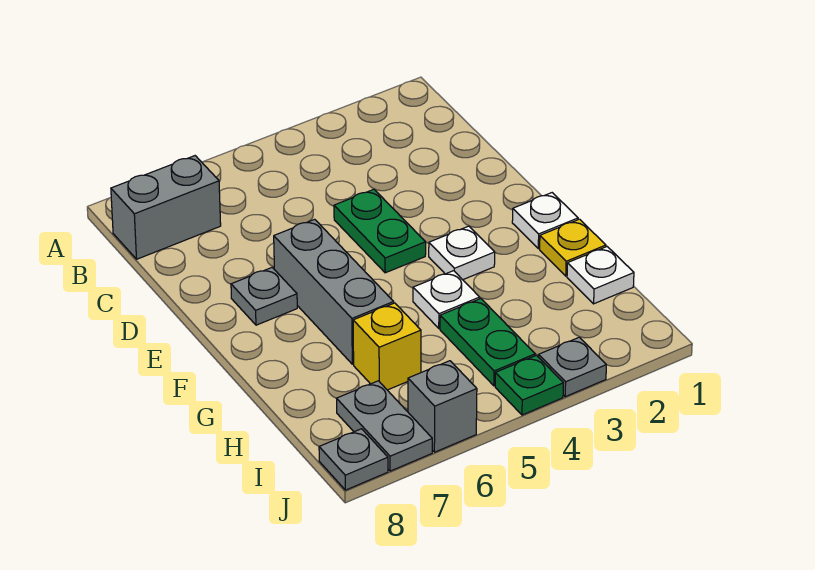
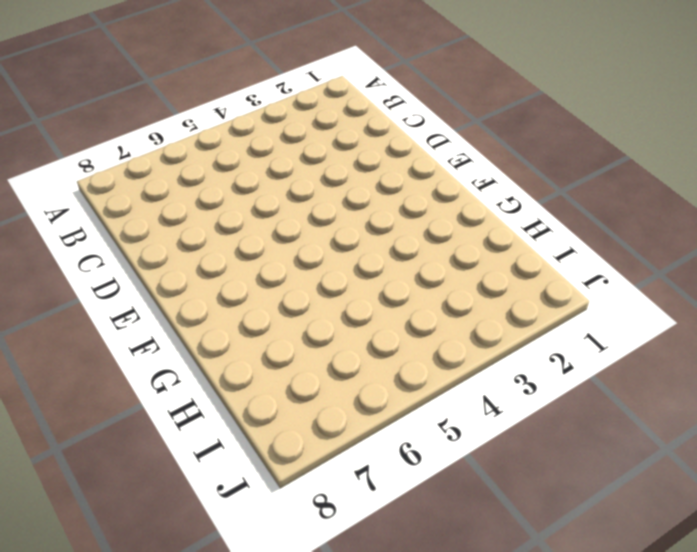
none -> grey brick B7:B8 level 1
none -> green plate D4:E4 level 1
none -> grey brick E6:G6 level 1

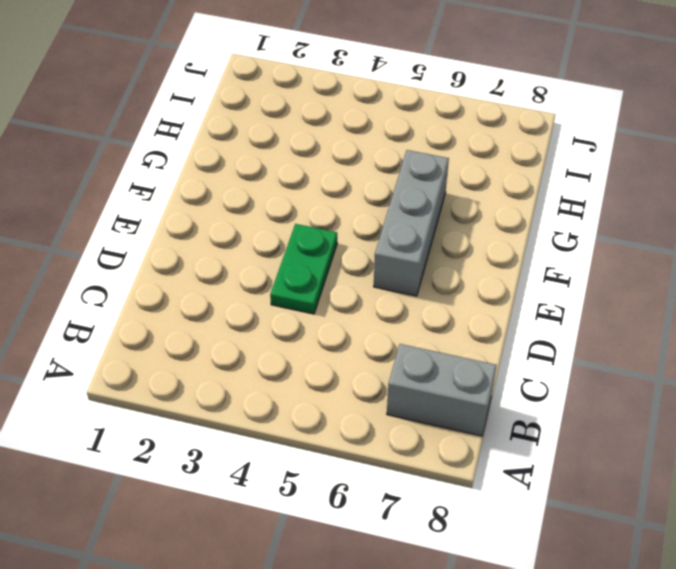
none -> grey plate E7 level 1
none -> white plate F1 level 1
none -> white plate F3 level 1

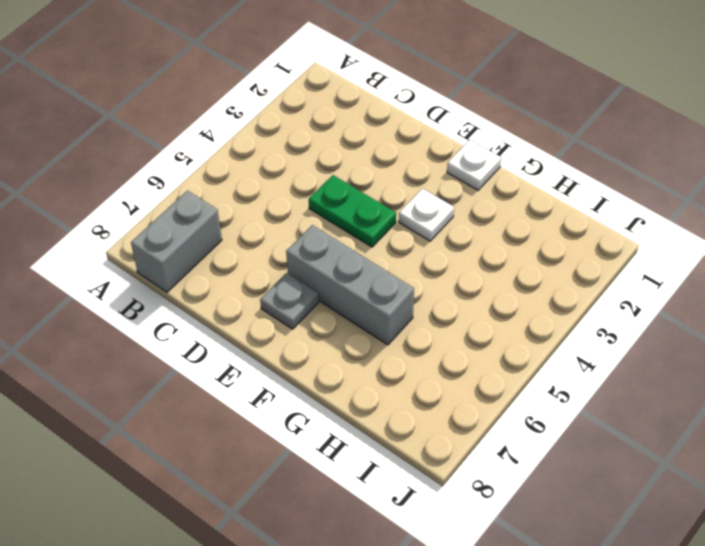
none -> yellow plate G1 level 1
none -> white plate G4 level 1
none -> white plate H1 level 1

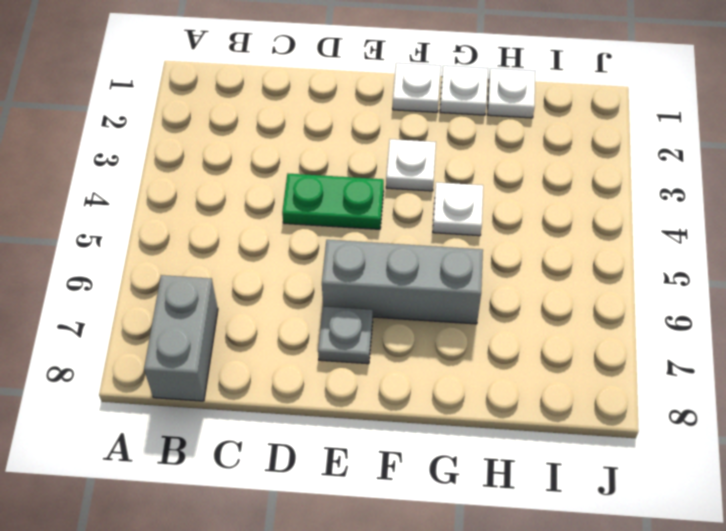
white plate G1 level 1 -> yellow plate G1 level 1
none -> green plate H4:I4 level 1
none -> yellow brick H6 level 1
none -> grey plate I7:J7 level 1

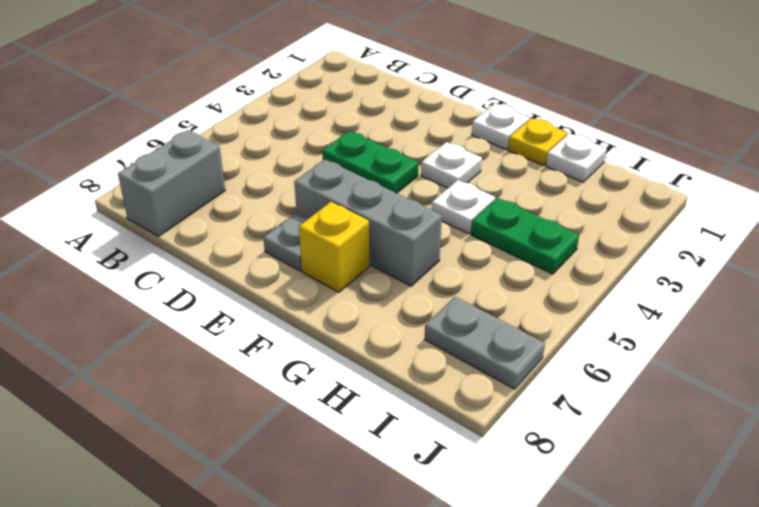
yellow brick F7 level 1 -> yellow brick H6 level 1
none -> grey plate J3 level 1
none -> green plate J4 level 1
none -> grey brick J6 level 1

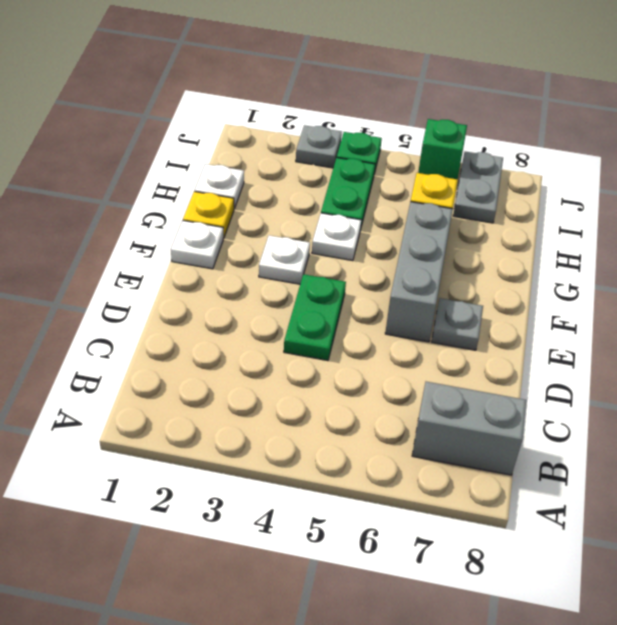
green brick J6 level 1 -> grey brick J6 level 1
none -> grey plate J8 level 1

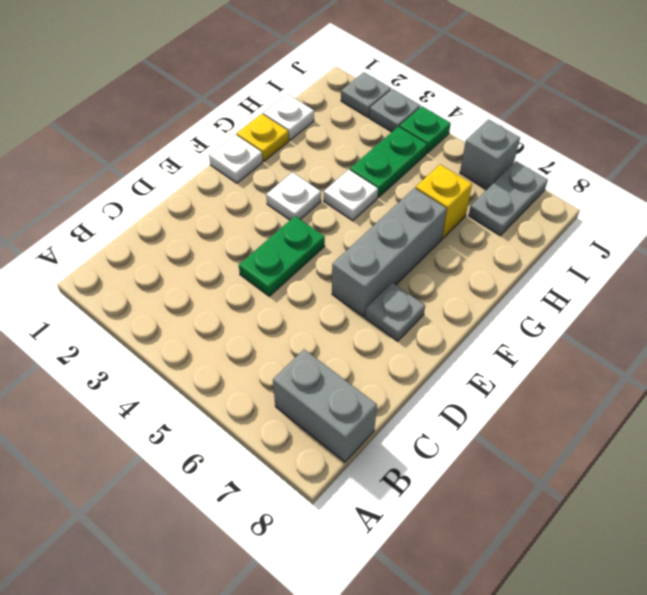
grey plate J2 level 1 -> grey plate J8 level 1

